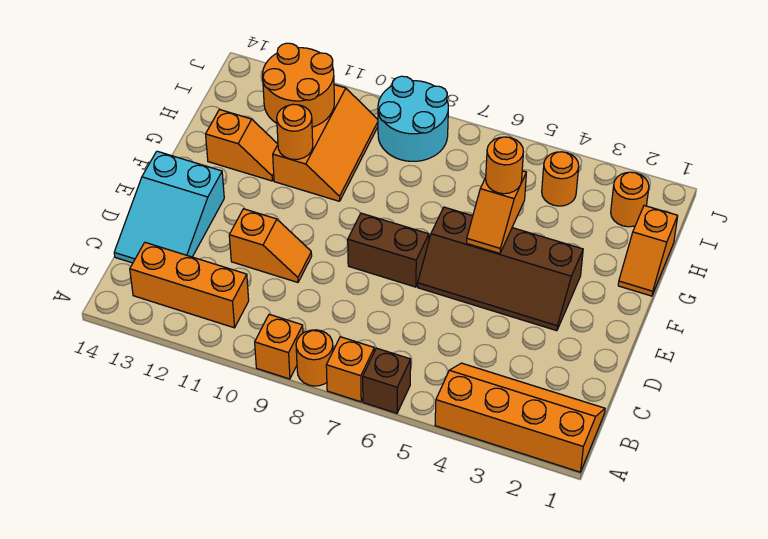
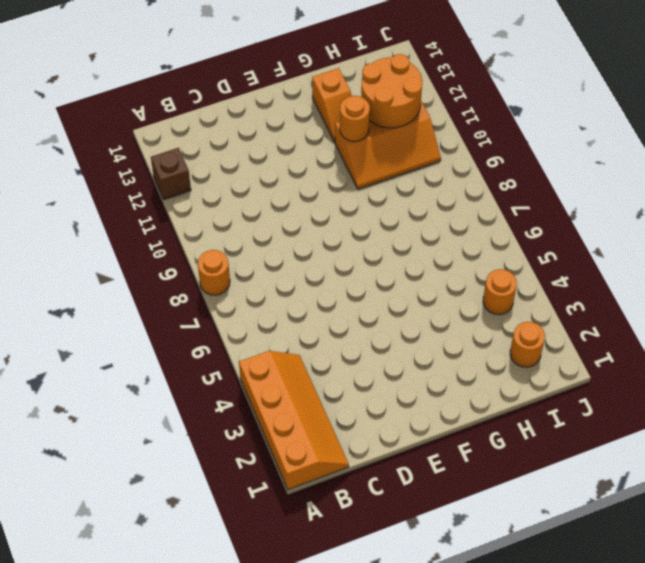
brown brick A12 level 1 -> brown brick A6 level 1
none -> orange brick A7 level 1
none -> orange brick A9 level 1
none -> orange brick B11:B13 level 1

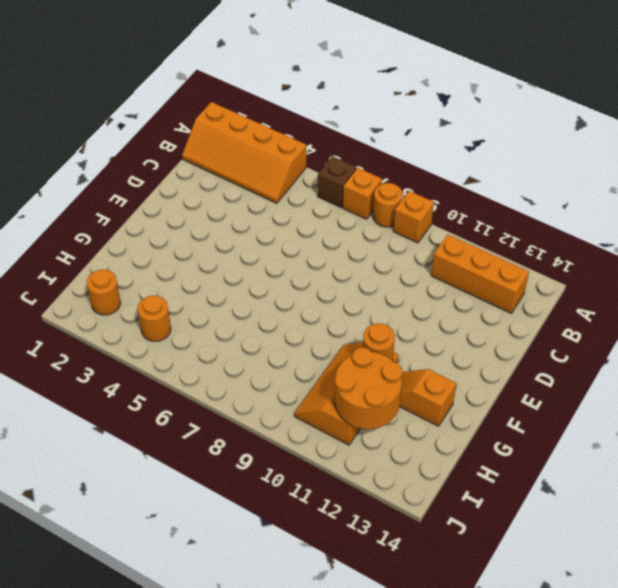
none -> cyan slope C13:E14 level 1 top E
none -> orange slope D10:D11 level 1 top 11
none -> brown slope E3:F6 level 1 top F

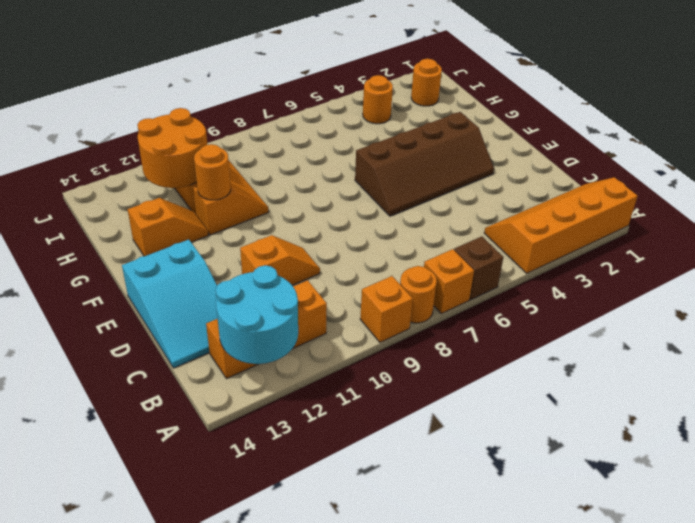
cyan round brick A12:B13 level 2 -> cyan round brick I8:J9 level 1
none -> brown brick E7:E8 level 1
none -> orange slope G1:H1 level 1 top H
none -> orange slope F5:G5 level 2 top G

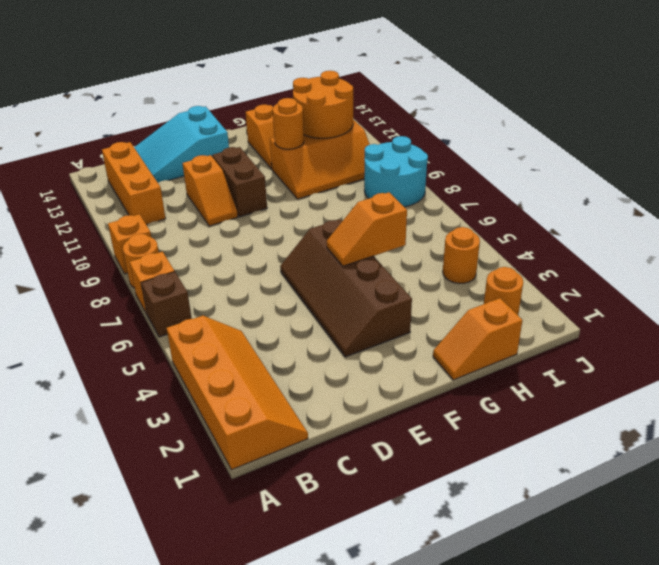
brown brick E10:E11 level 1 -> brown brick E7:E8 level 1
none -> orange round brick G5 level 3

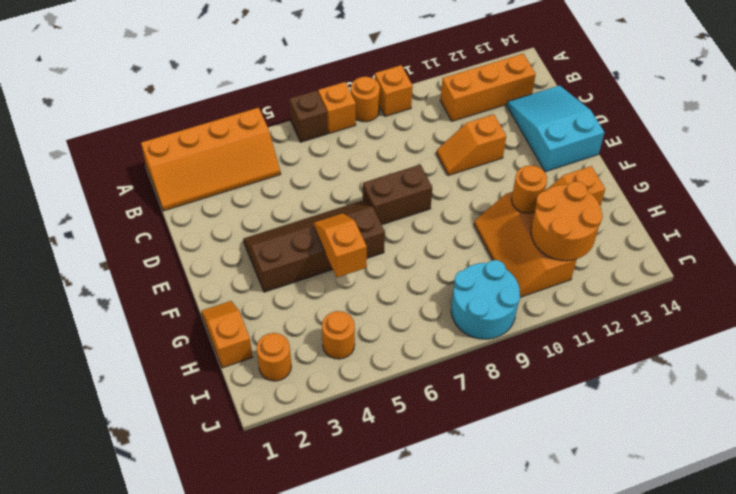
none -> orange round brick G5 level 3

